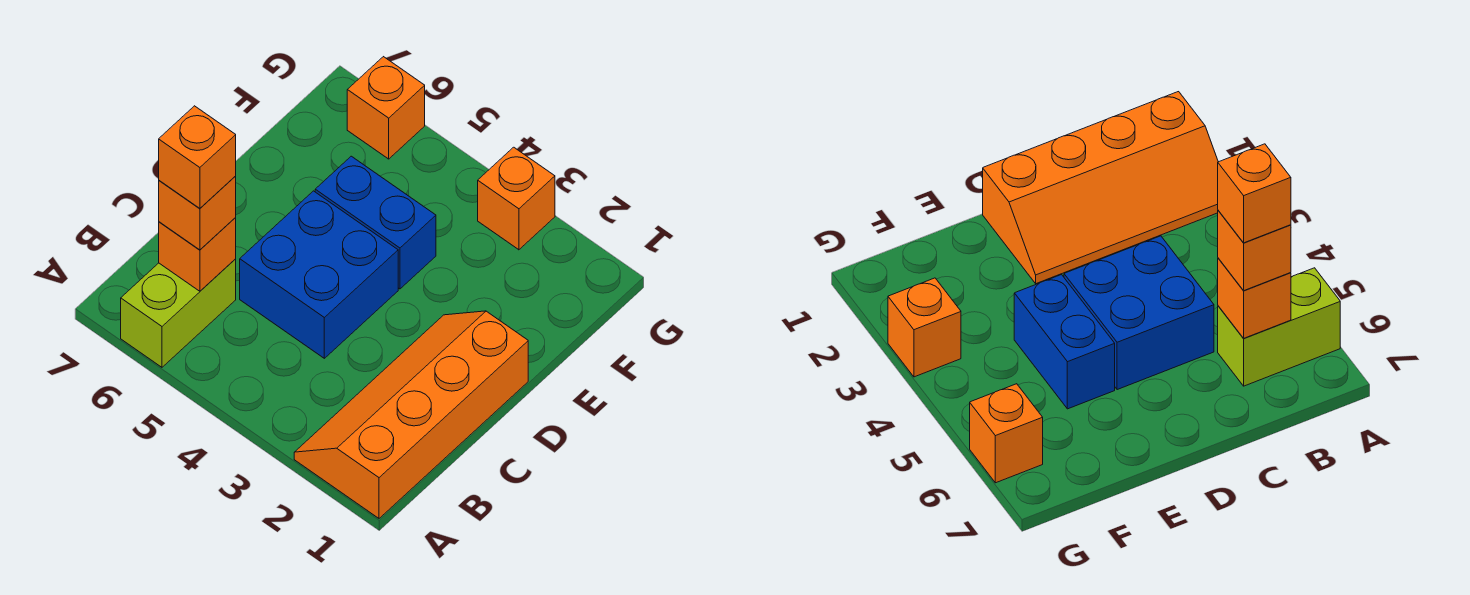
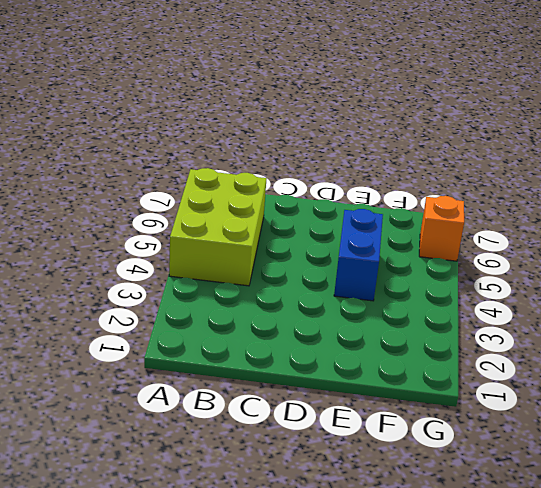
lime brick A4:B6 level 1 -> lime brick A6:B6 level 1
none -> orange slope A1:D2 level 1 top 1
none -> blue brick C4:D5 level 1

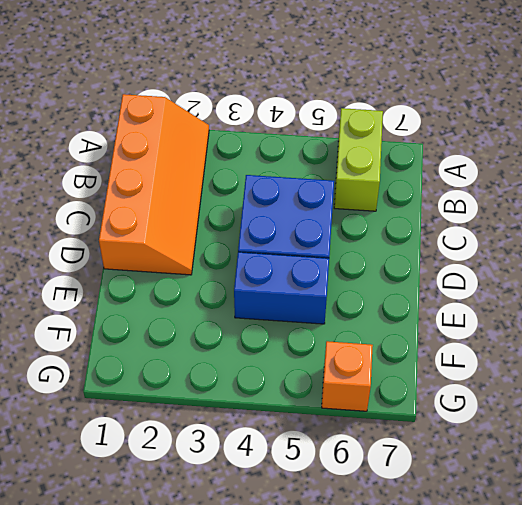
none -> orange brick G3 level 1
none -> orange brick B6 level 2

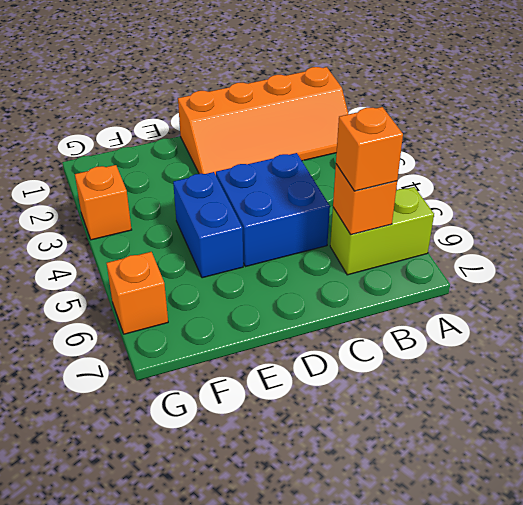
none -> orange brick B6 level 4

